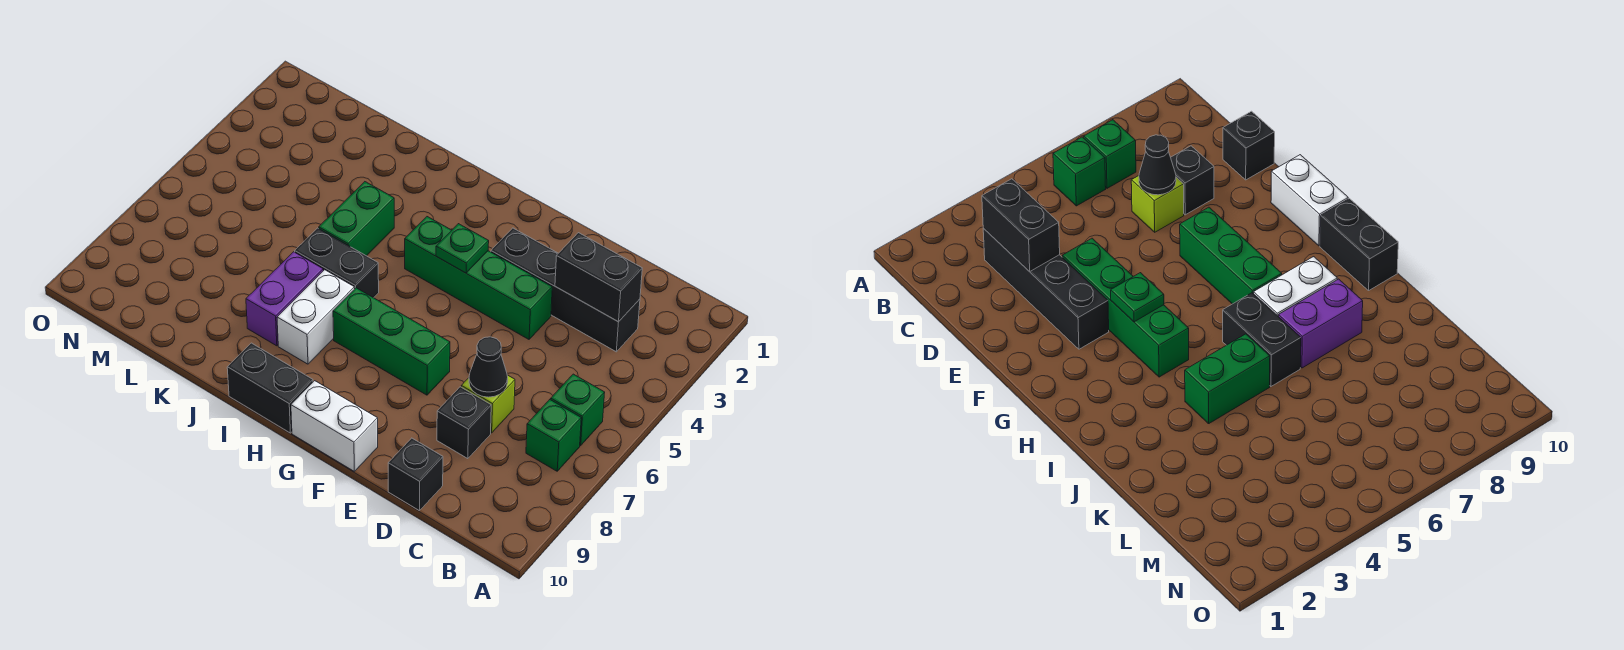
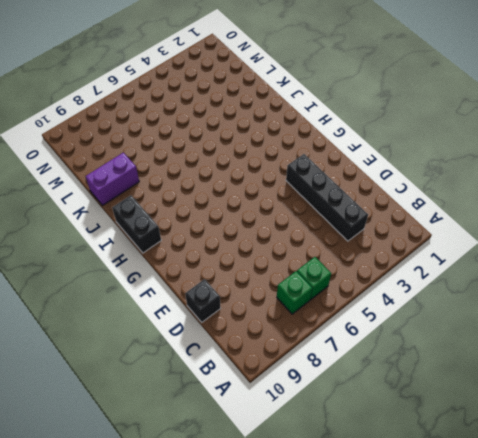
purple brick K9:K10 level 1 -> purple brick J7:J8 level 1
none -> lime brick D7 level 1
none -> black brick D8 level 1
none -> green brick E4:H4 level 1

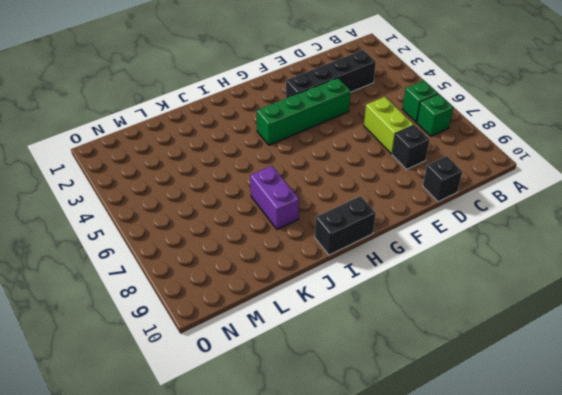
lime brick D6:D7 level 1 -> lime brick D7 level 1
none -> green brick F7:H7 level 1
none -> white brick F10:G10 level 1
none -> black brick I6:J6 level 1

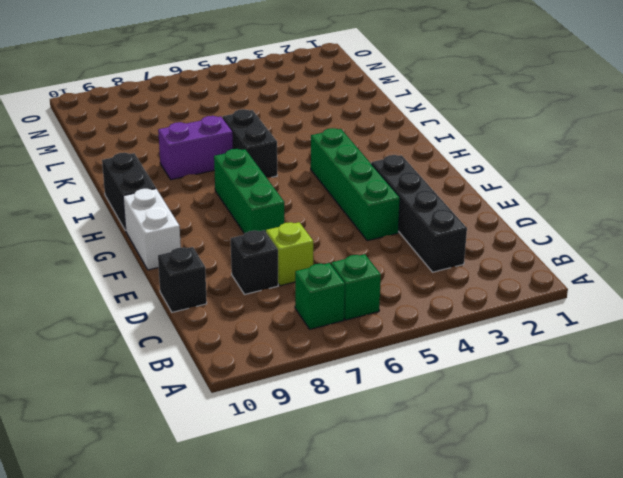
none -> white brick I7:I8 level 1
none -> green brick J4:J5 level 1
none -> black brick C3:D3 level 2

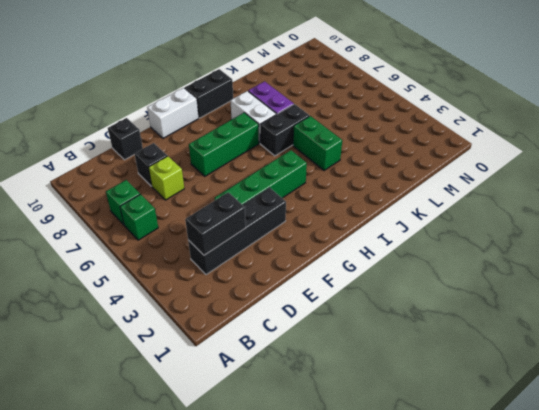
none -> black cone D7 level 2
none -> green plate G4 level 2

